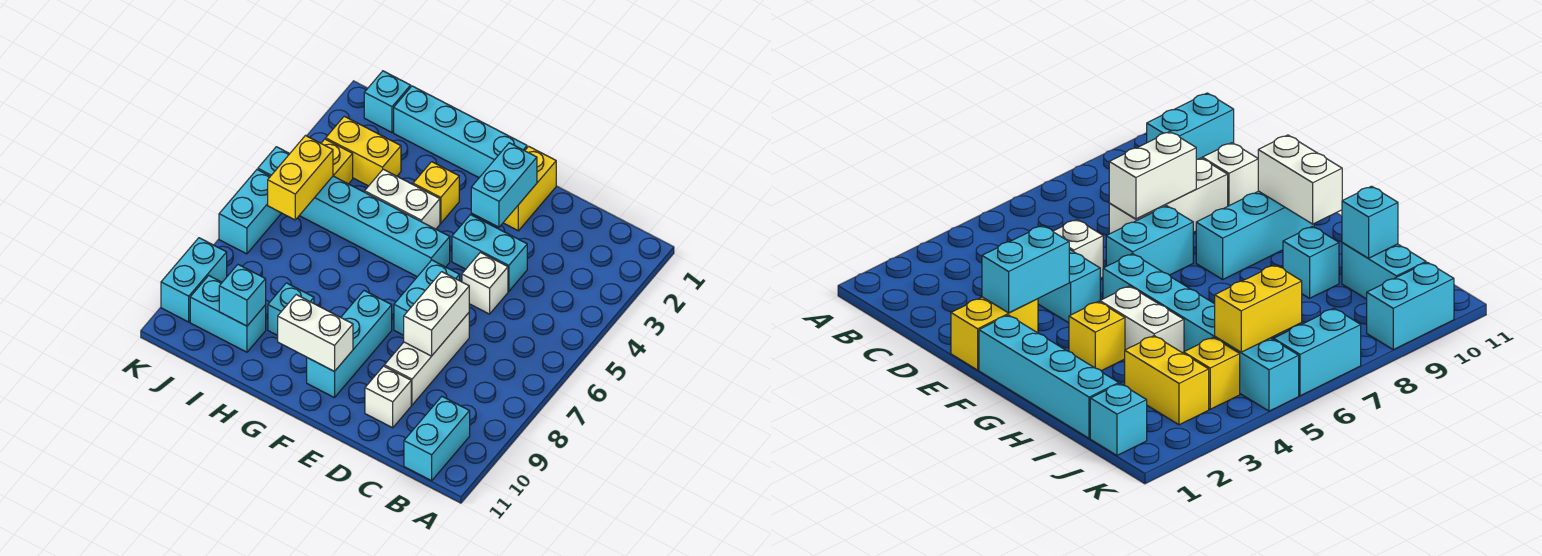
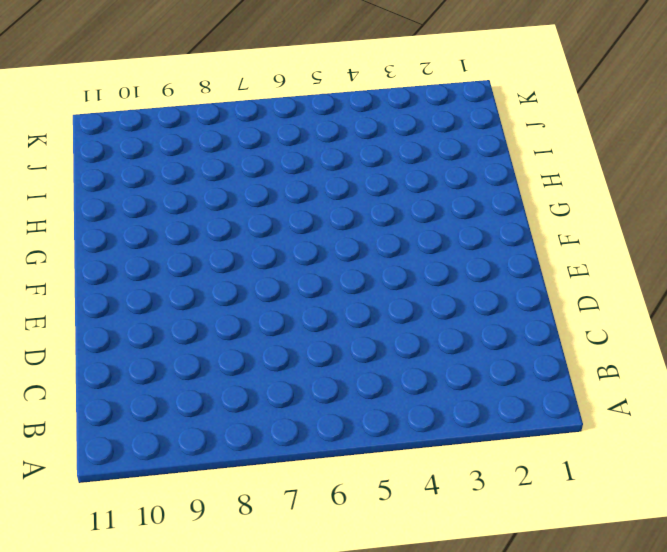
none -> cyan brick B10:B11 level 1
none -> cyan brick D4:E4 level 1
none -> white brick D5 level 1

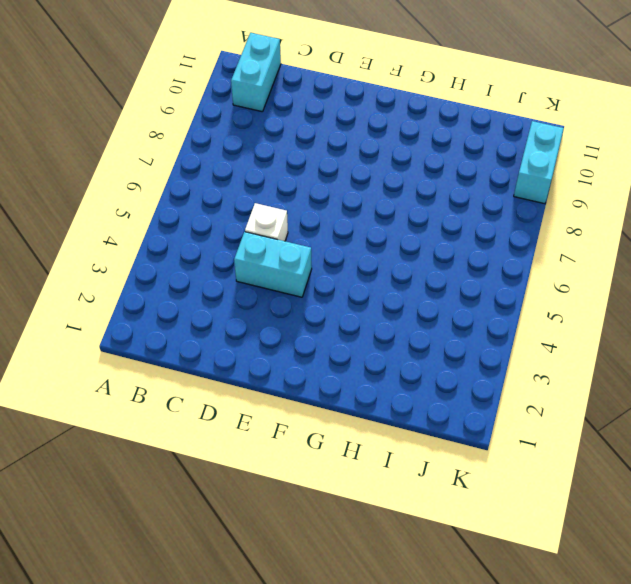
none -> white brick D7:D9 level 1
none -> white brick D10 level 1
none -> yellow brick E1:E2 level 1

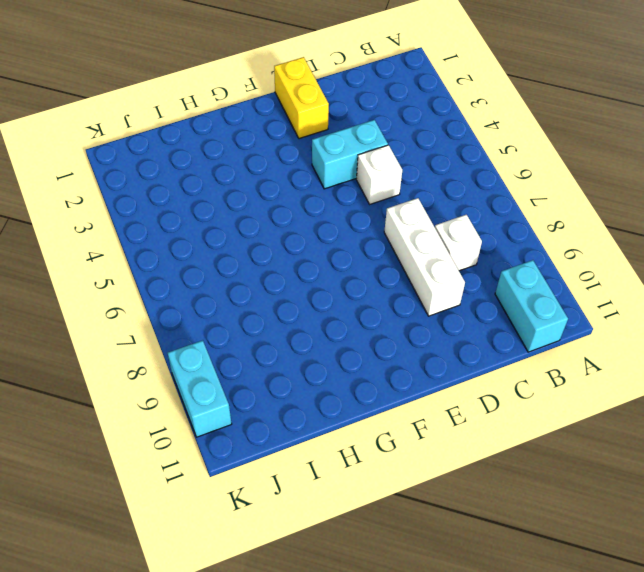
white brick C8 level 1 -> white brick D10 level 1
none -> cyan brick E6:E7 level 1
none -> cyan brick F1:I1 level 1
none -> cyan brick F5:K5 level 1

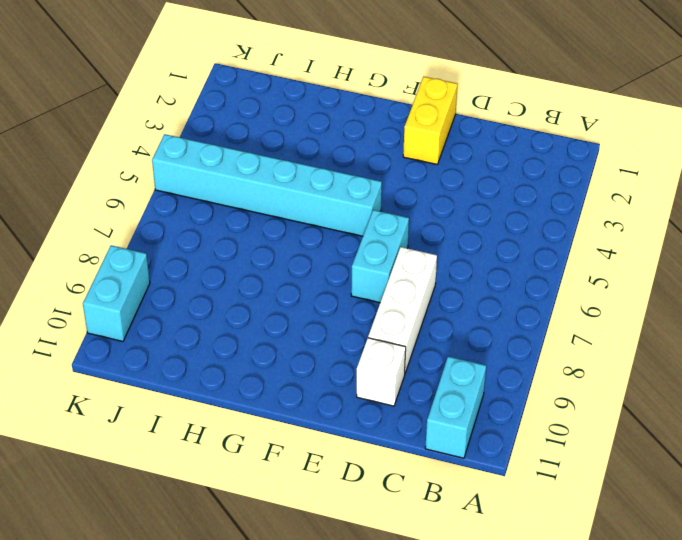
none -> cyan brick D4:E4 level 1
none -> white brick D5 level 1
none -> cyan brick F1:I1 level 1

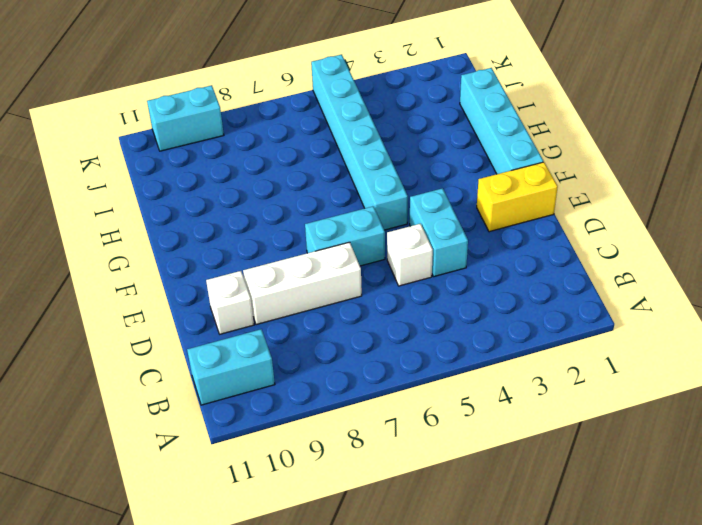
none -> cyan brick F8:F10 level 1
none -> yellow brick G3 level 1
none -> white brick G4:H4 level 1

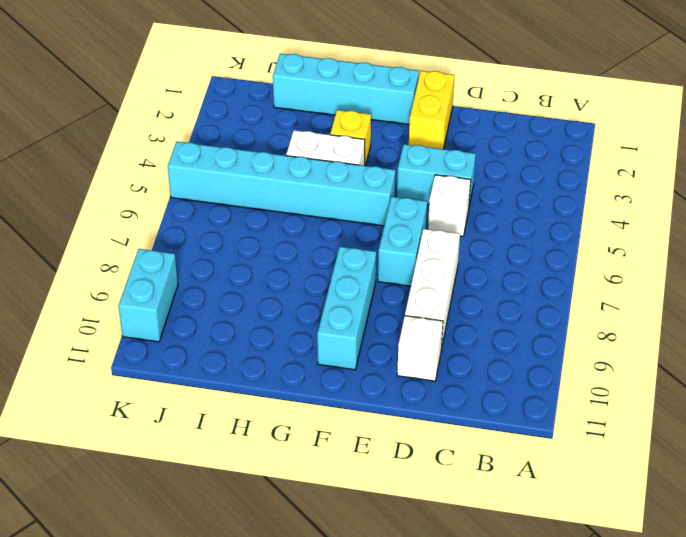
none -> cyan brick B10:B11 level 1
none -> cyan brick H9 level 1
none -> yellow brick I3:J3 level 1

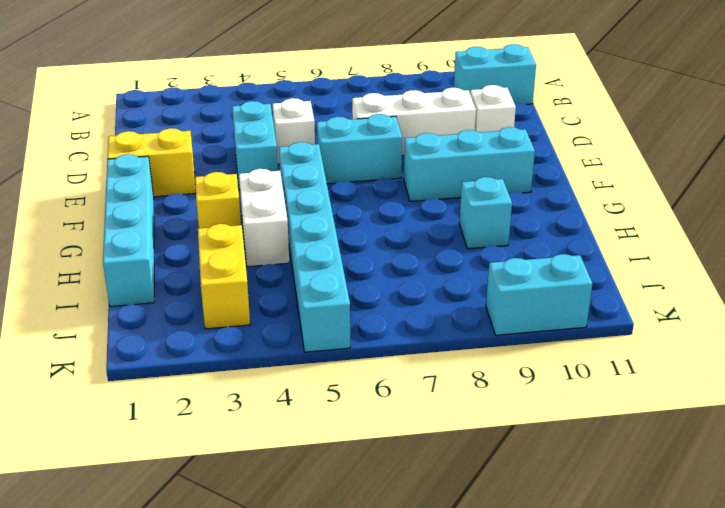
none -> cyan brick I10:J10 level 1
none -> cyan brick J1 level 1
none -> yellow brick J4 level 1

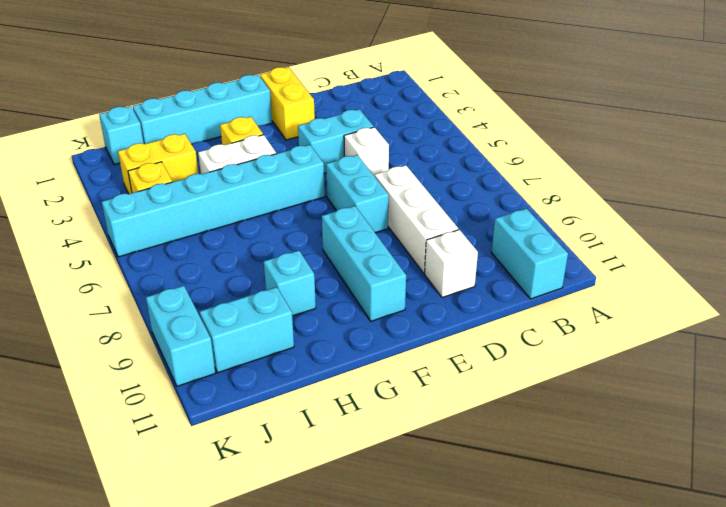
none -> cyan brick K6:K7 level 1
none -> white brick D7:D8 level 2
none -> cyan brick E2:E3 level 2

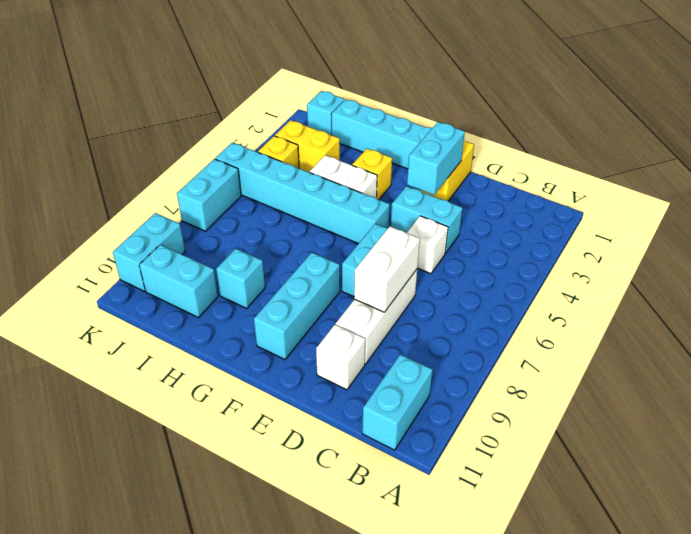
none -> white brick F10:G10 level 2
none -> cyan brick I10 level 2
none -> yellow brick J5:J6 level 2

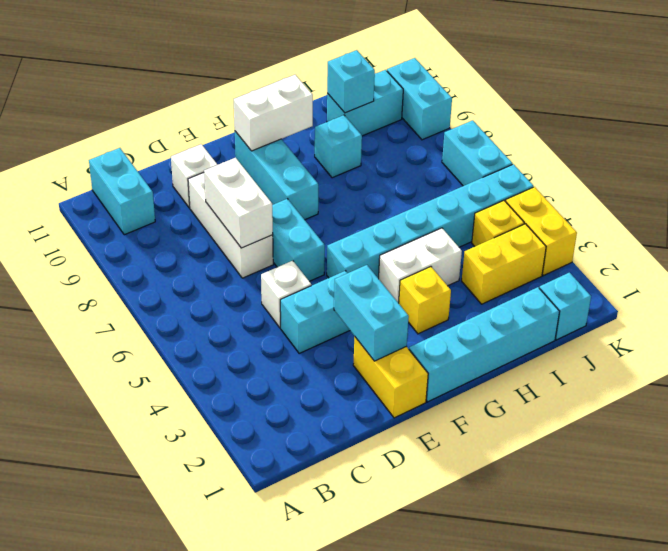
yellow brick K3:K4 level 1 -> yellow brick J5:J6 level 2

